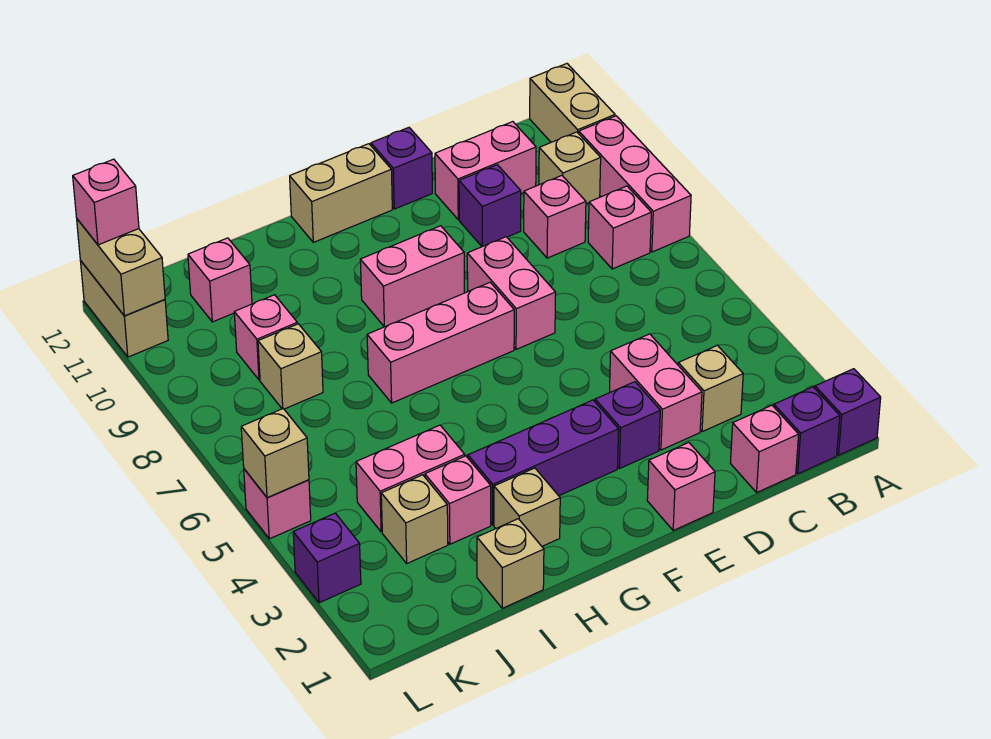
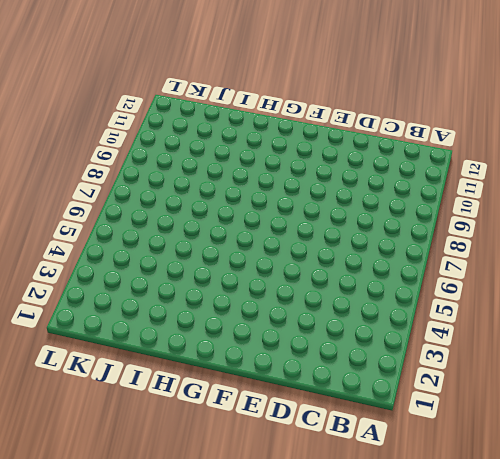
none -> purple brick A1 level 1
none -> pink brick A8:A10 level 1
none -> tan brick A11:A12 level 1
none -> purple brick B1 level 1

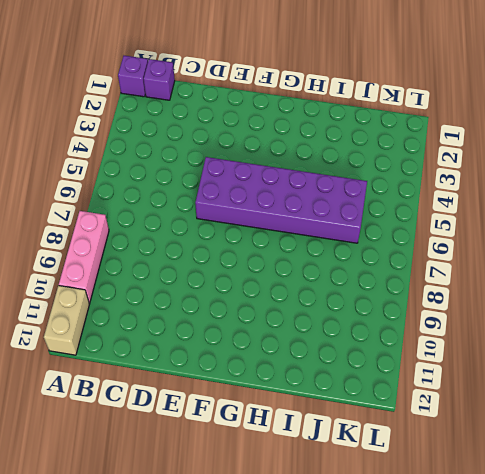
purple brick E5:J6 level 1 -> none
none -> pink brick B8 level 1
none -> tan brick B10 level 1
none -> pink brick C1 level 1
none -> tan brick C3 level 1

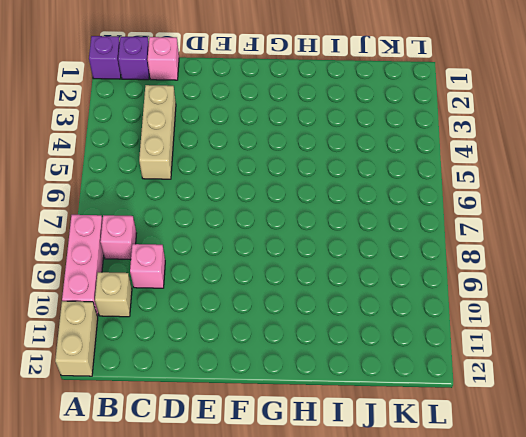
tan brick C3:C5 level 1 -> tan brick C3 level 1
none -> pink brick C11:D11 level 1
none -> pink brick D3:D4 level 1
none -> purple brick D10 level 1
none -> pink brick E1 level 1

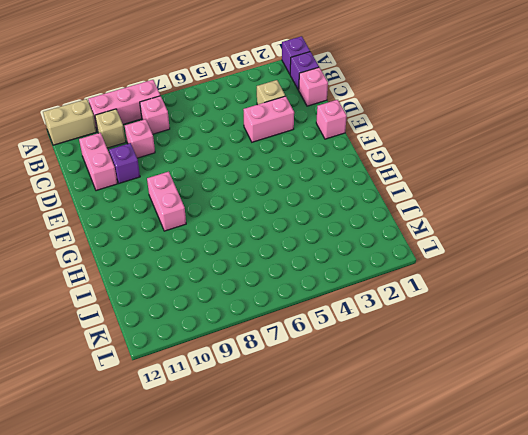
none -> purple brick E3 level 1
none -> pink brick E7:E8 level 1
none -> purple brick E12 level 1
none -> purple brick F3:H3 level 1

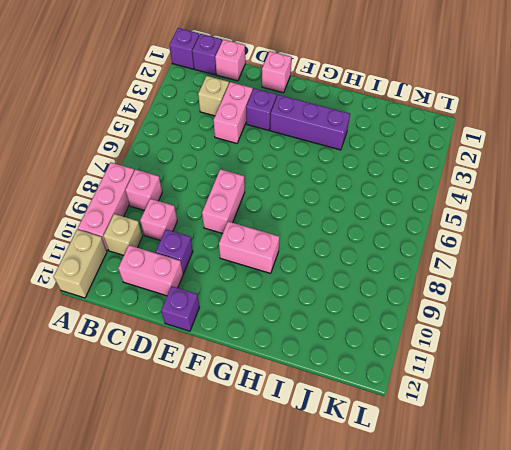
none -> pink brick F7:H7 level 1
none -> tan brick F12:G12 level 1
none -> tan brick H2 level 1
none -> tan brick I1 level 1

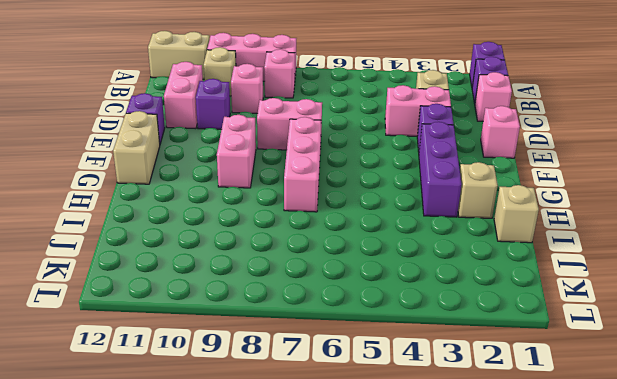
none -> pink brick I3 level 1
none -> pink brick I4:J4 level 1
none -> tan brick J3 level 1
none -> tan brick J8 level 1

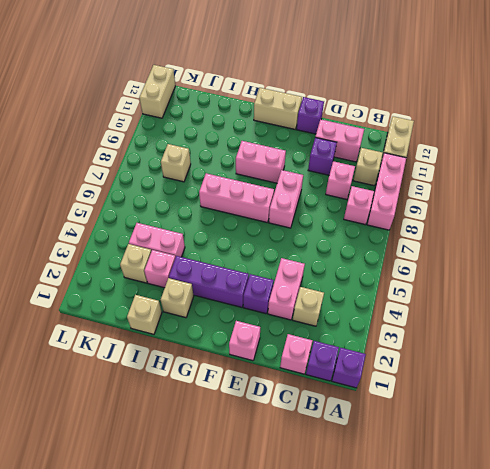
none -> pink brick J9 level 1
none -> pink brick J11 level 1
none -> purple brick L3 level 1
none -> pink brick L5 level 1

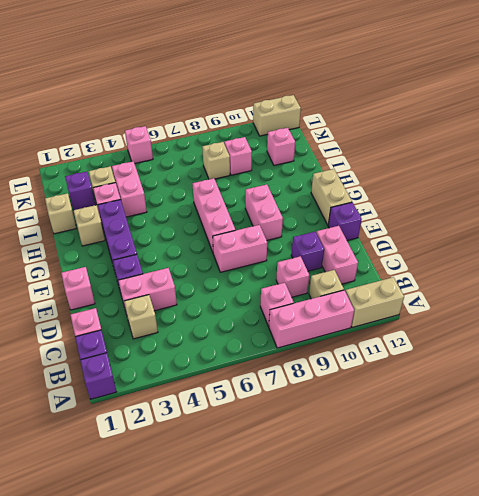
purple brick J2 level 1 -> purple brick L3 level 1
none -> tan brick L5 level 2
none -> tan brick L11:L12 level 2
none -> pink brick L12 level 3

